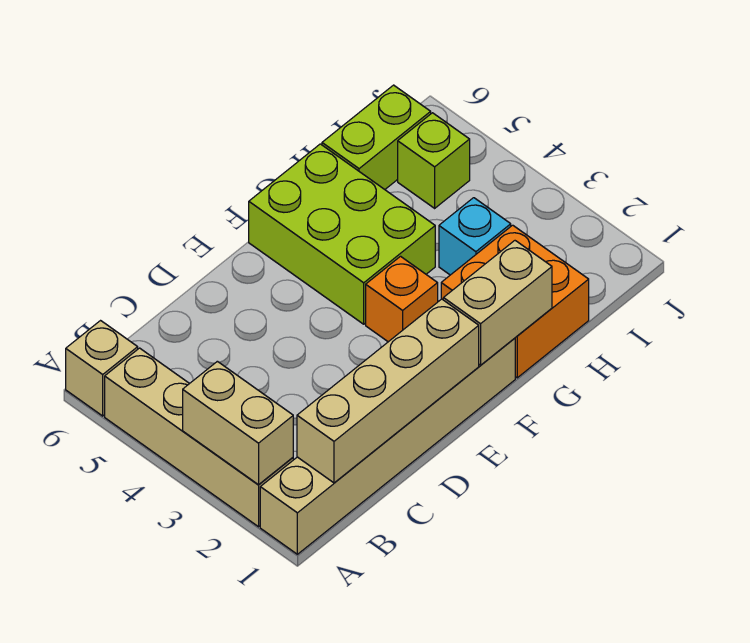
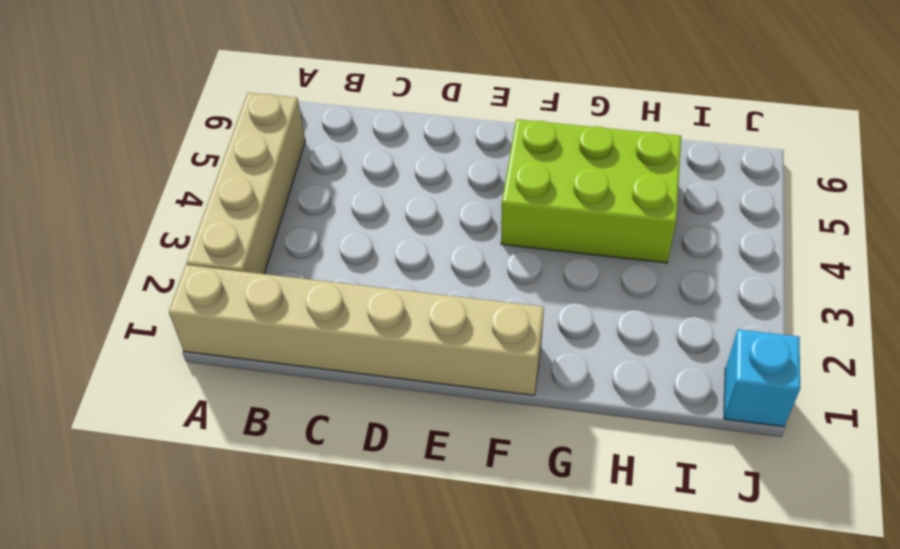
lime brick F4:H5 level 1 -> lime brick F4:G6 level 1
cyan brick J1 level 1 -> cyan brick H3 level 1
none -> tan brick A6 level 1
none -> orange brick F3 level 1
none -> orange brick G1:H2 level 1

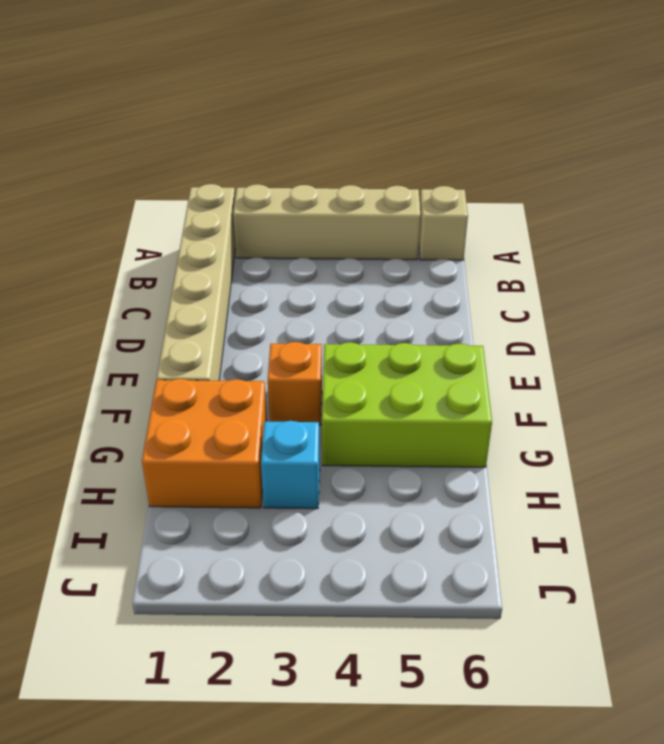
none -> lime brick H6:I6 level 1
none -> lime brick I5 level 1
none -> tan brick A2:A3 level 2

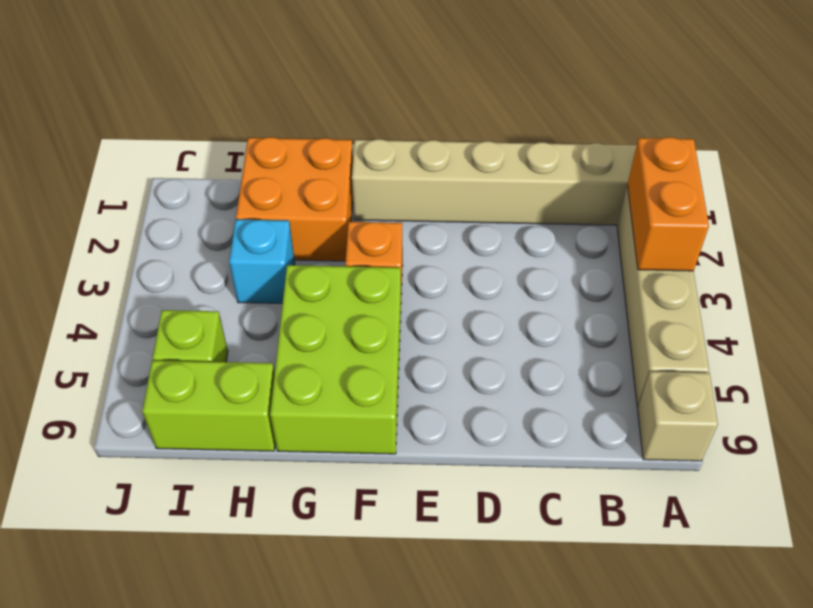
orange brick A2:A3 level 2 -> tan brick A2:A3 level 2
none -> tan brick B1:E1 level 2
none -> tan brick F1:G1 level 2

